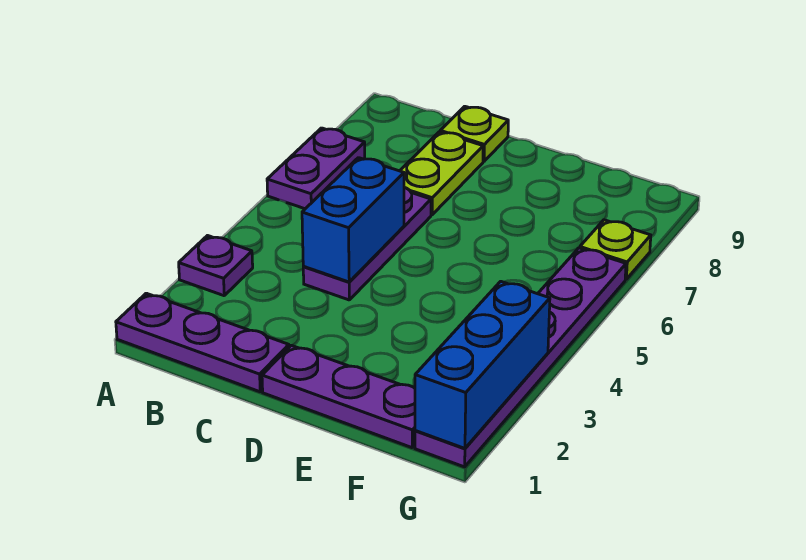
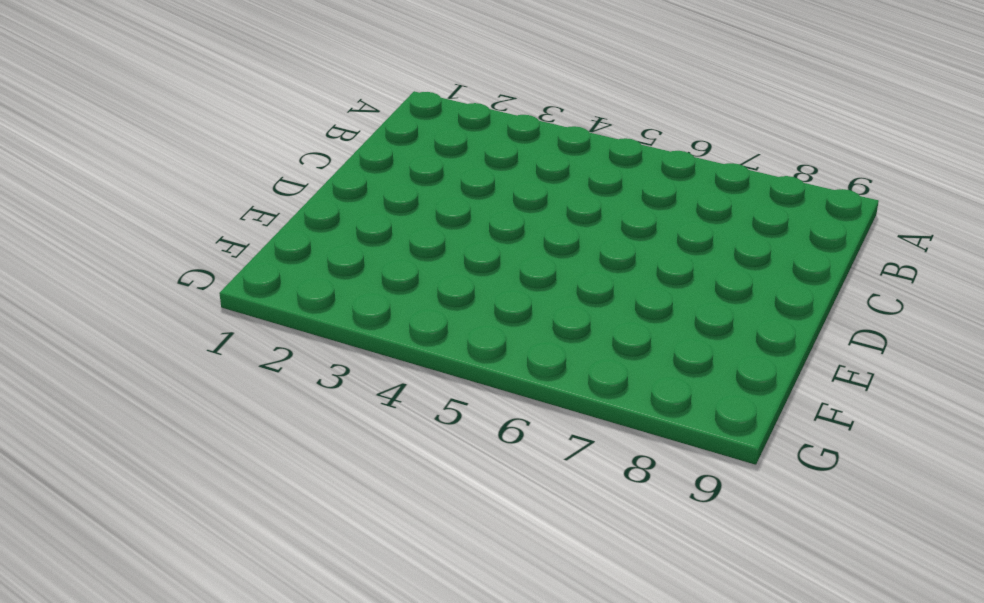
none -> purple plate A1:C1 level 1
none -> purple plate A3 level 1

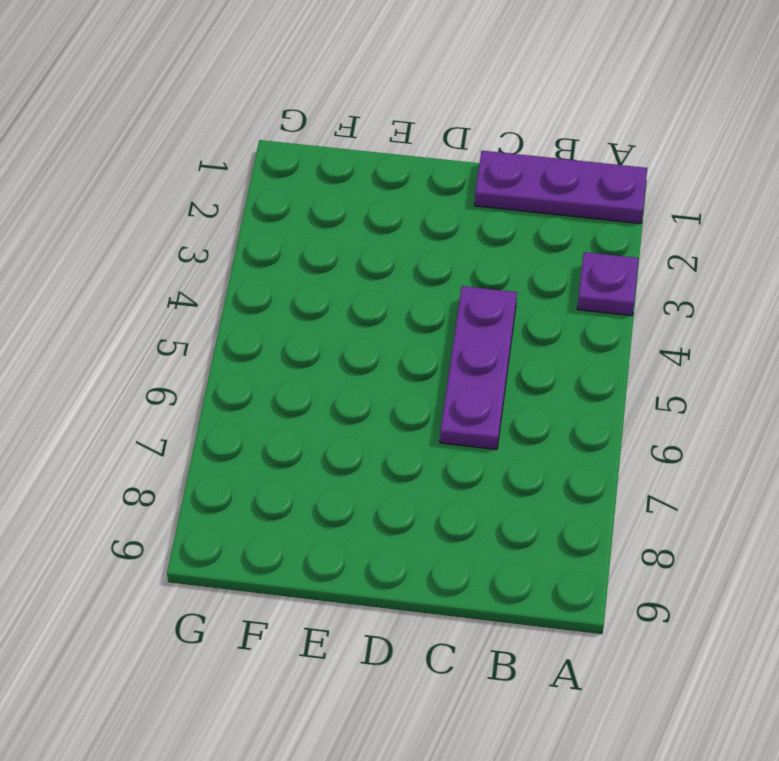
none -> purple plate A6:A7 level 1
none -> lime plate C7:C8 level 1

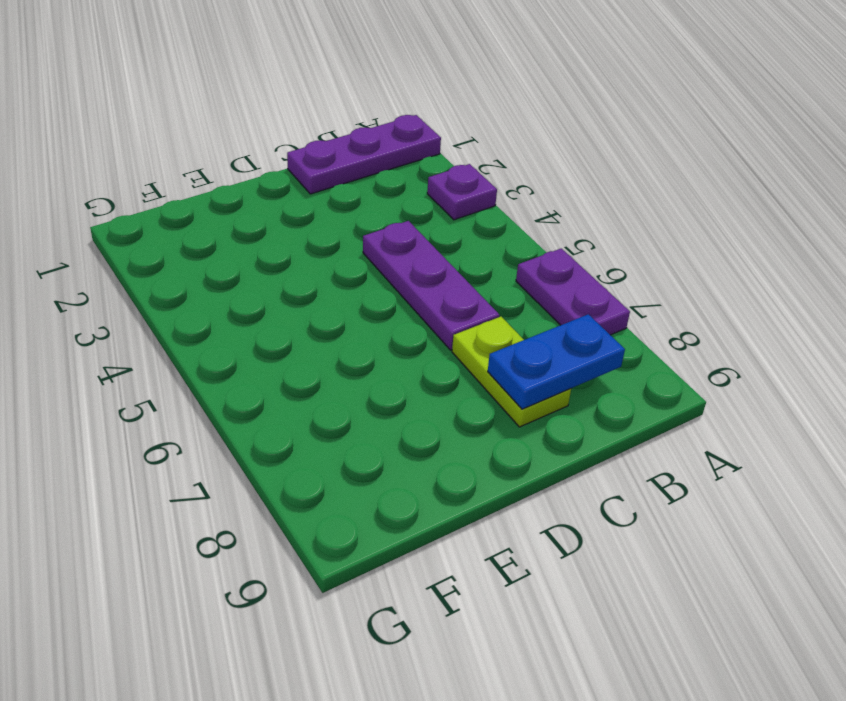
blue plate B8:C8 level 2 -> none
none -> lime plate C9 level 1
none -> purple plate D1:F1 level 1

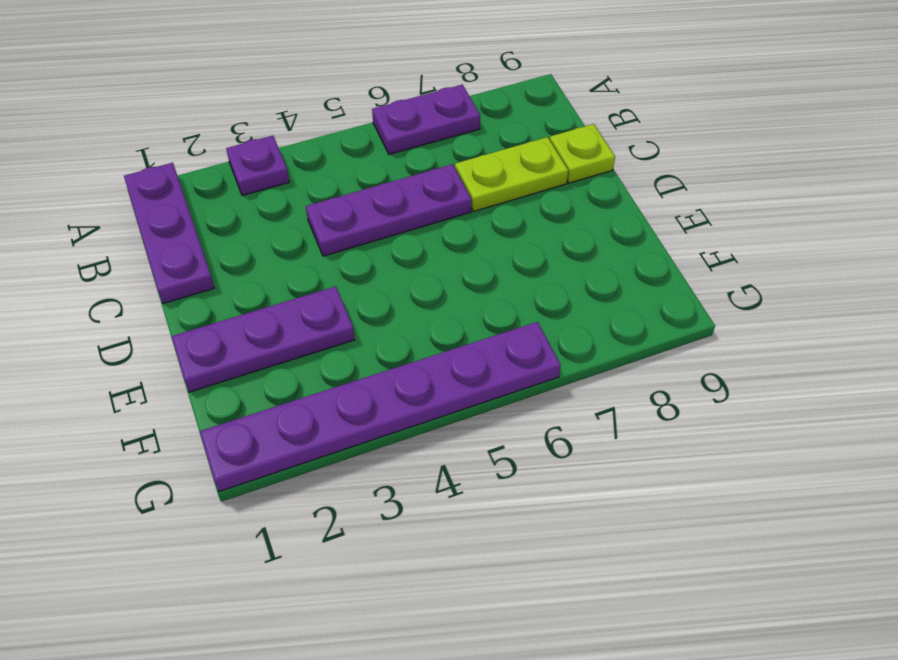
purple plate E1:E3 level 1 -> purple plate D1:F1 level 1
none -> lime plate G7 level 1
none -> blue brick C4:C5 level 2

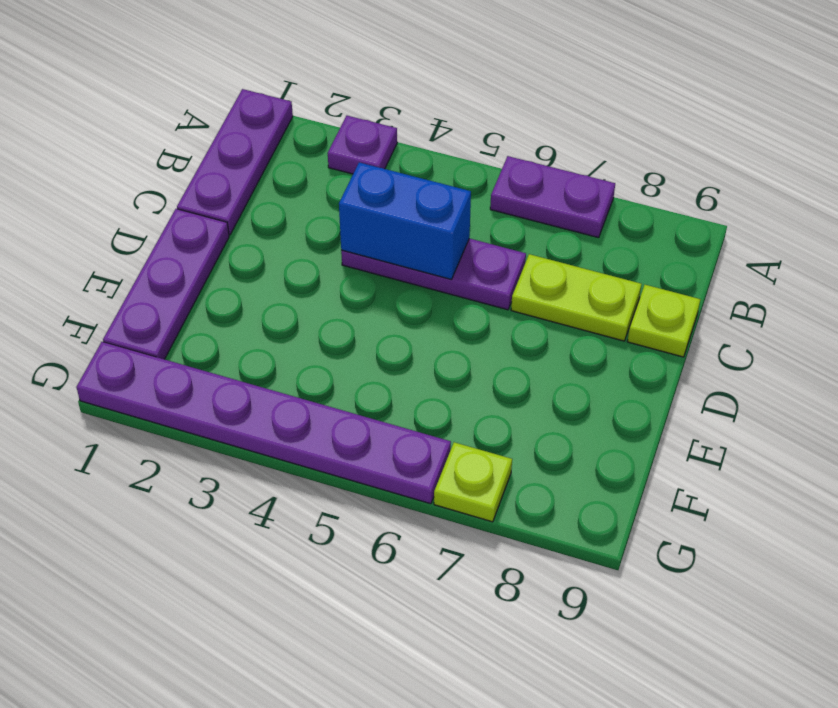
none -> blue brick G1:G3 level 2

